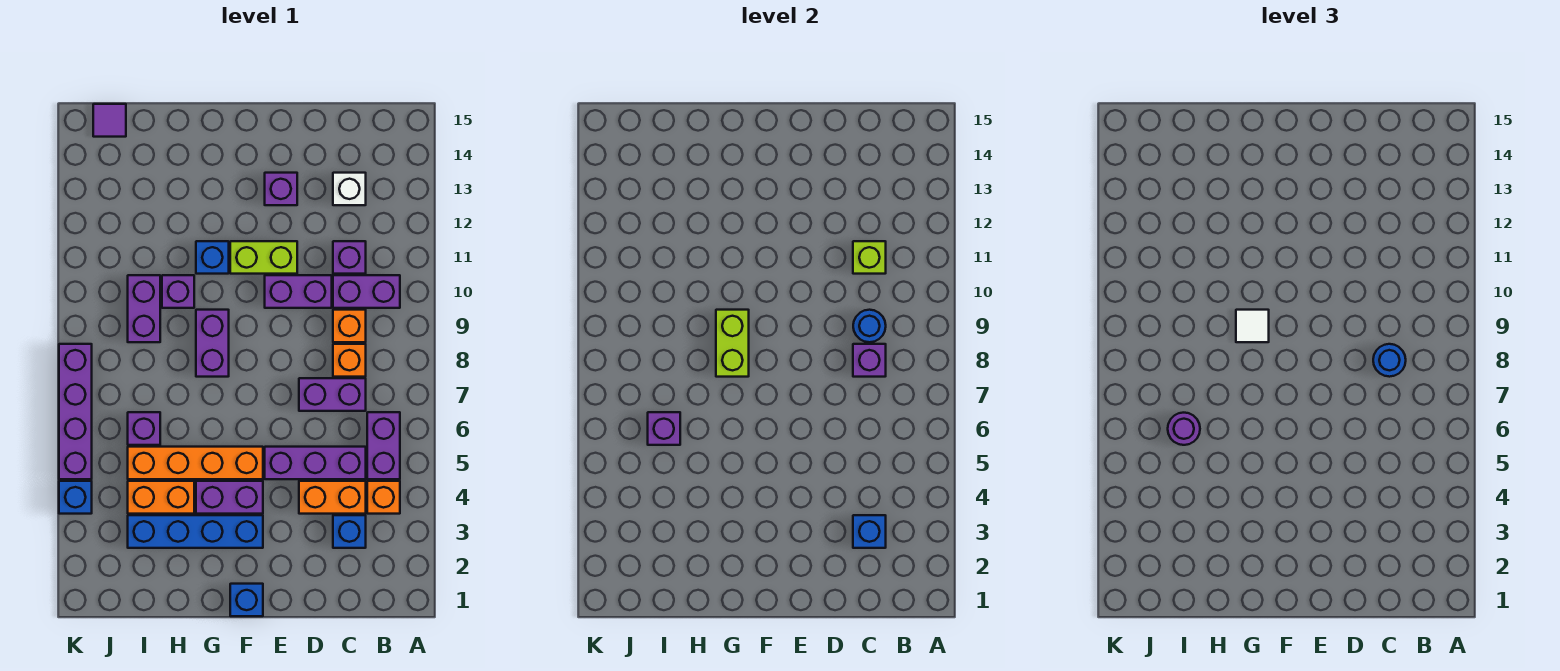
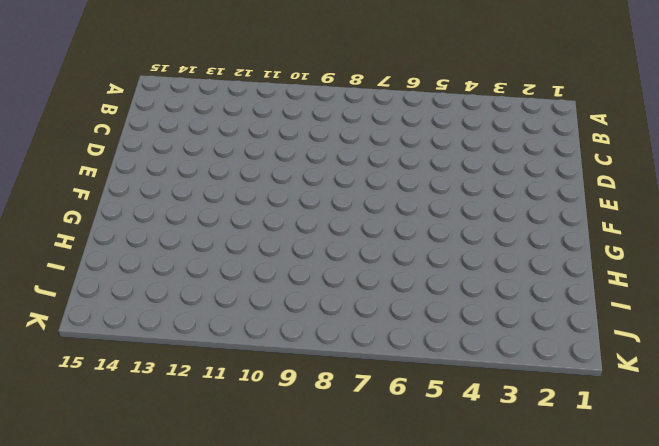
none -> orange brick B4 level 1
none -> purple brick B5:B6 level 1
none -> purple brick B10:C10 level 1
none -> blue brick C3 level 1

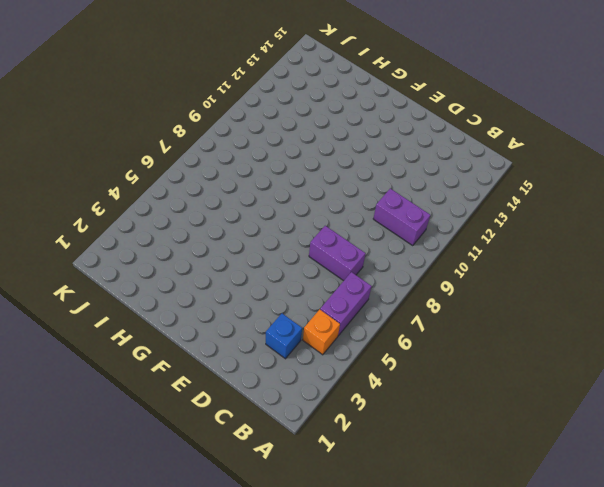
none -> orange brick C4:D4 level 1
none -> purple brick C5:E5 level 1
none -> orange brick C8 level 1
none -> orange brick C9 level 1

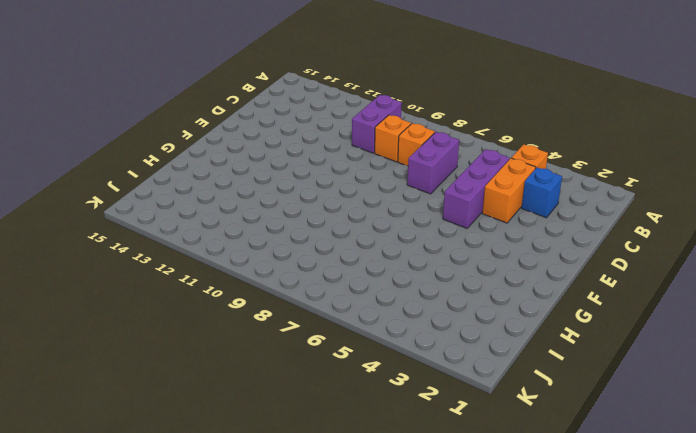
none -> purple brick B5:B6 level 1
none -> purple brick C11 level 1
none -> white brick C13 level 1
none -> purple brick D10:E10 level 1

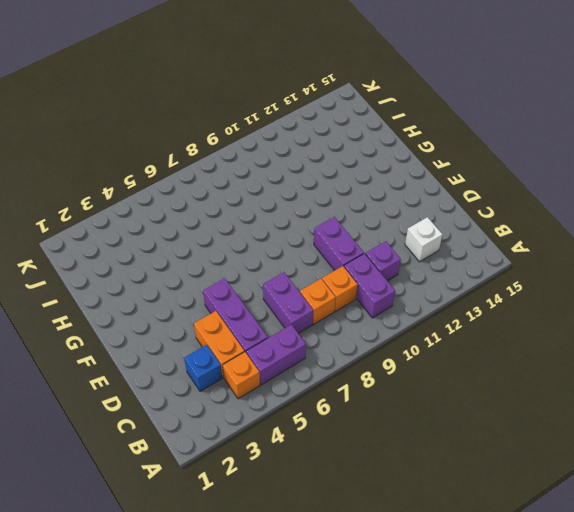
none -> lime brick E11:F11 level 1
none -> purple brick E13 level 1
none -> blue brick F1 level 1
none -> blue brick F3:I3 level 1

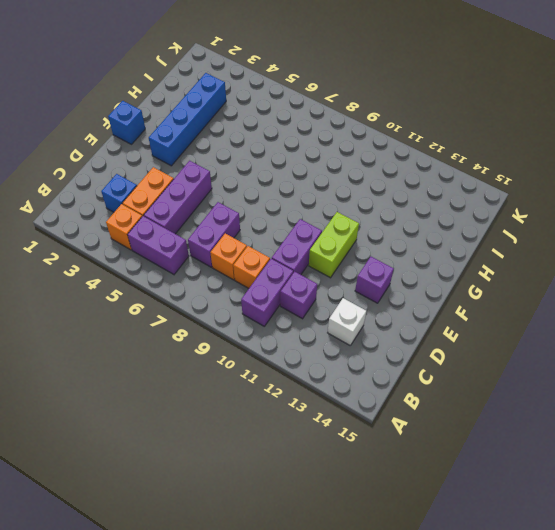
none -> purple brick F4:G4 level 1
none -> orange brick F5:I5 level 1
none -> purple brick G8:G9 level 1
none -> blue brick G11 level 1

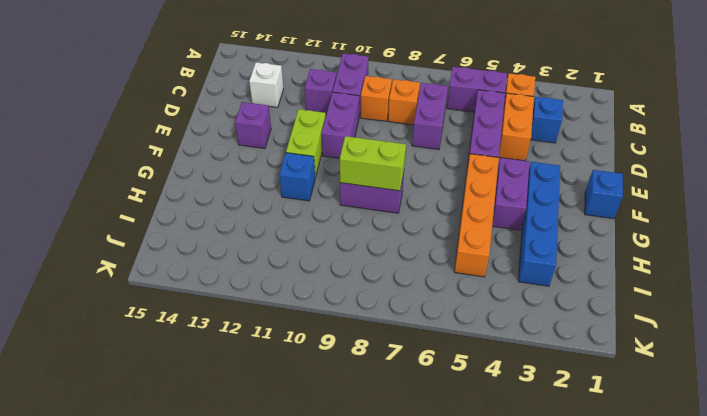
none -> orange brick H4:I4 level 1
none -> purple brick H10 level 1
none -> purple brick I6 level 1
none -> purple brick I9:I10 level 1

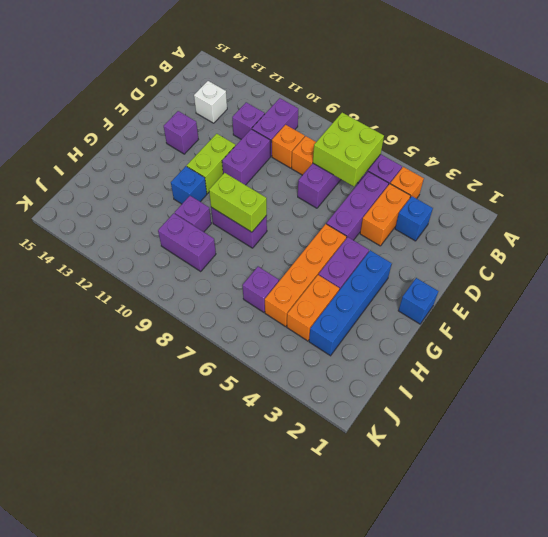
lime brick B6:C7 level 2 -> none
none -> purple tile J15 level 1
none -> blue brick K4 level 1
none -> purple brick K5:K8 level 1
none -> blue brick C3 level 2

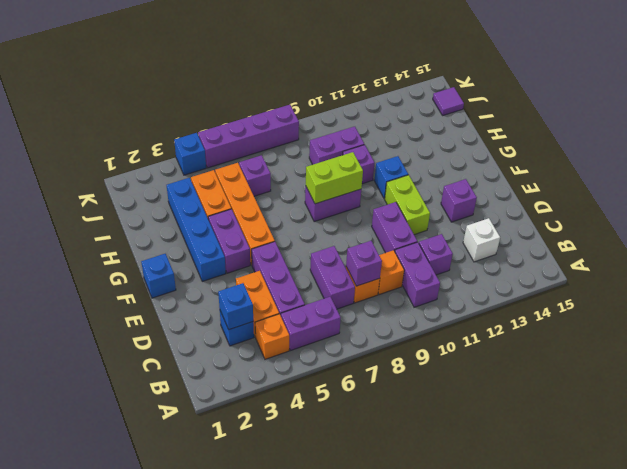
none -> blue round brick C9 level 2
none -> lime brick C11 level 2
none -> purple brick I6 level 2
none -> blue round brick C8 level 3

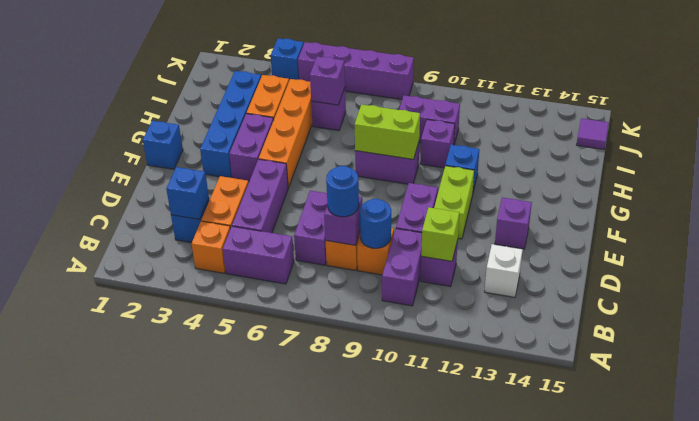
none -> white tile G9 level 3
none -> purple round brick I6 level 3

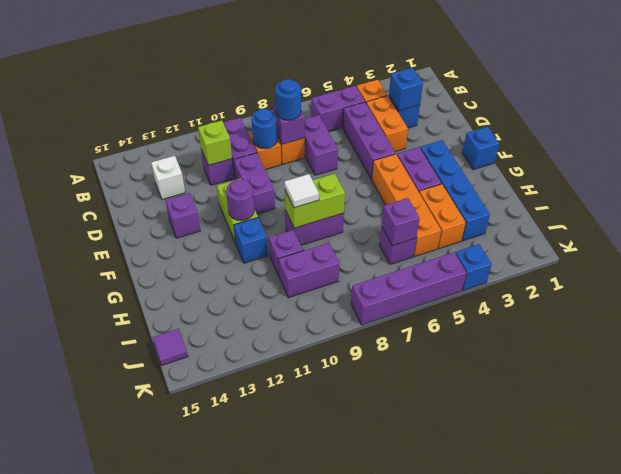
purple round brick F11 level 2 -> purple round brick I6 level 3

